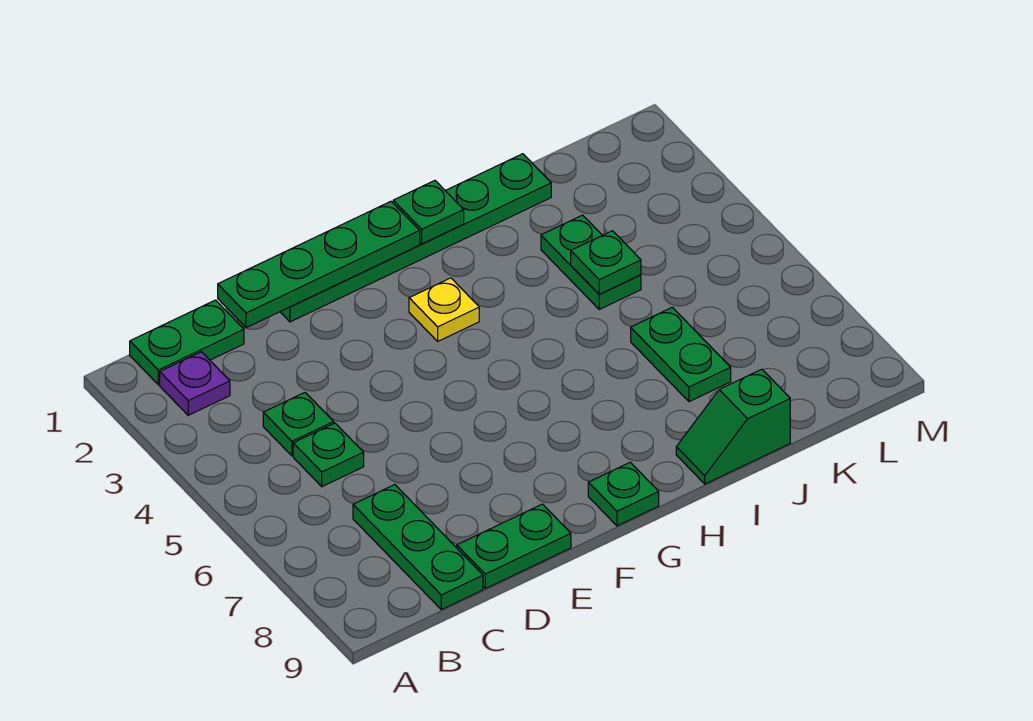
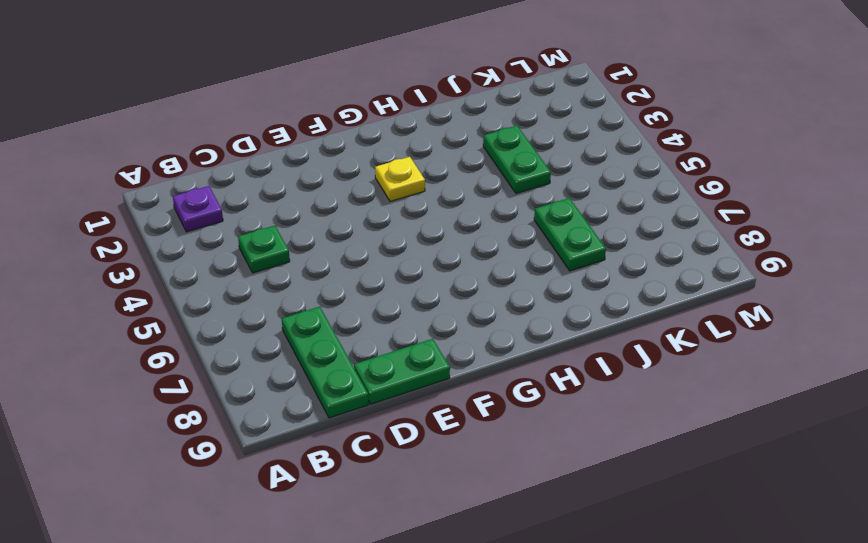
none -> green plate B1:C1 level 1
none -> green plate C5 level 1
none -> green plate E1:J1 level 1

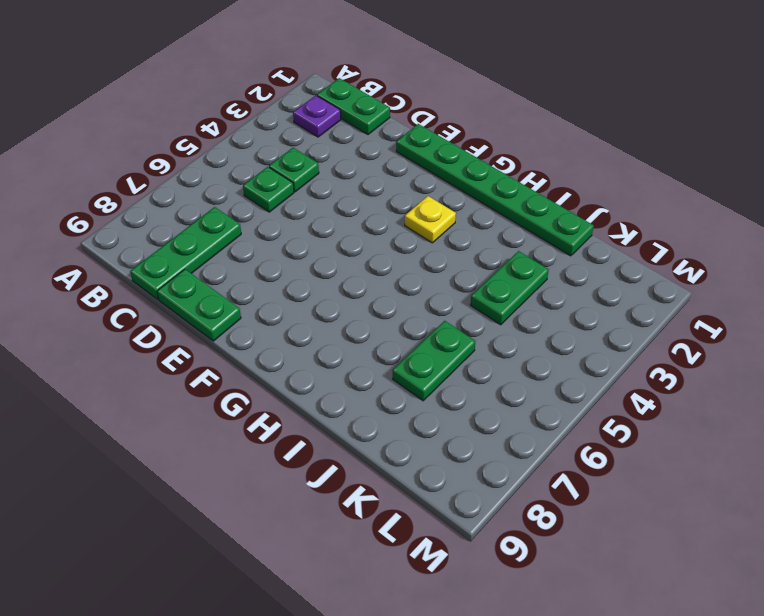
none -> green plate G9 level 1
none -> green slope I9:J9 level 1 top J
none -> green plate D1:G1 level 2

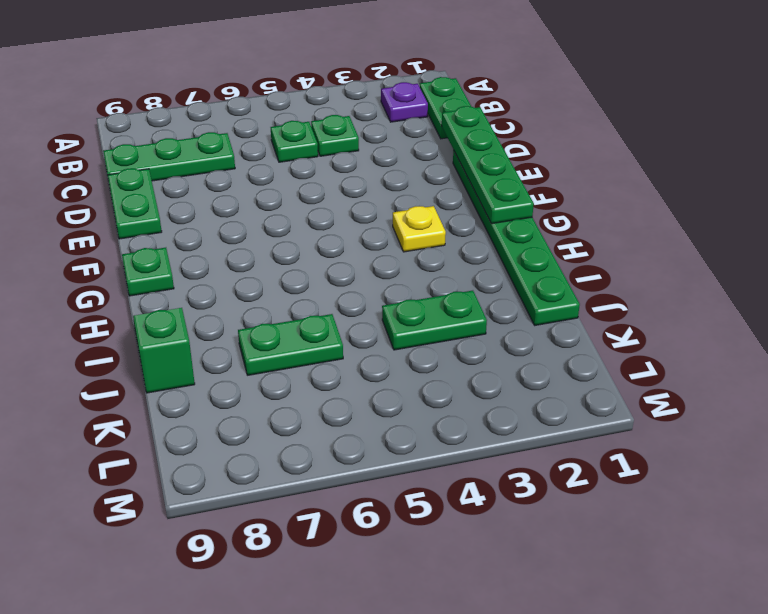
none -> green plate H1 level 2
none -> green plate J4 level 2

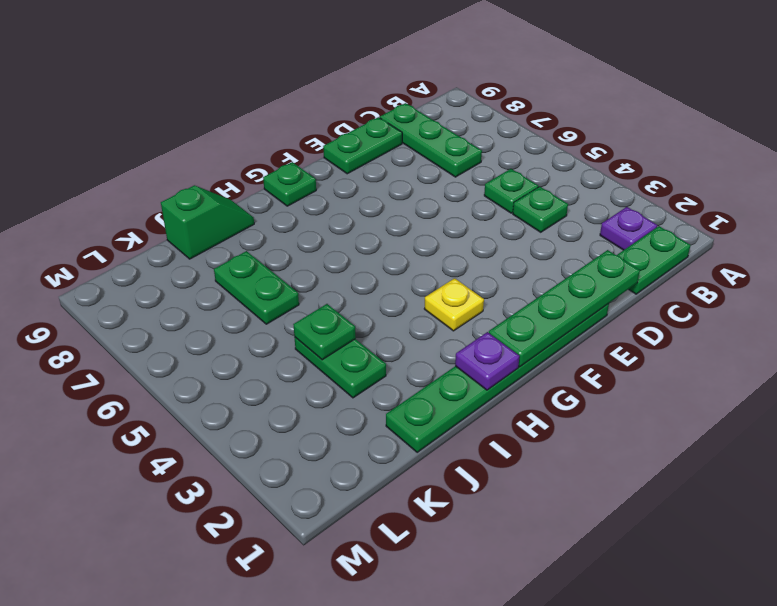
purple plate H1 level 2 -> green plate H1 level 2

